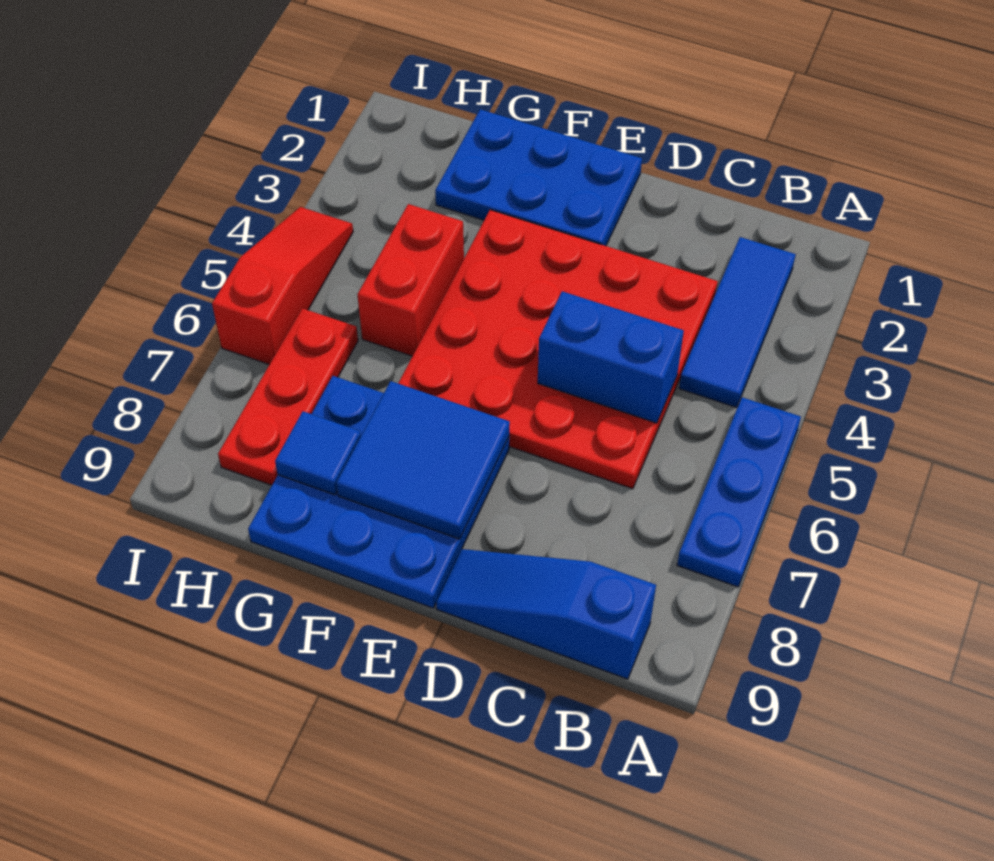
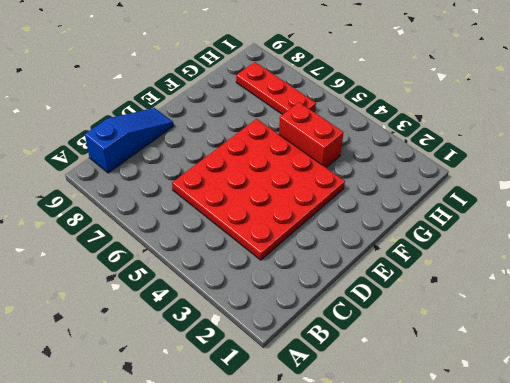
none -> blue plate A5:A7 level 1
none -> blue tile B2:B4 level 1
none -> blue plate E1:G2 level 1

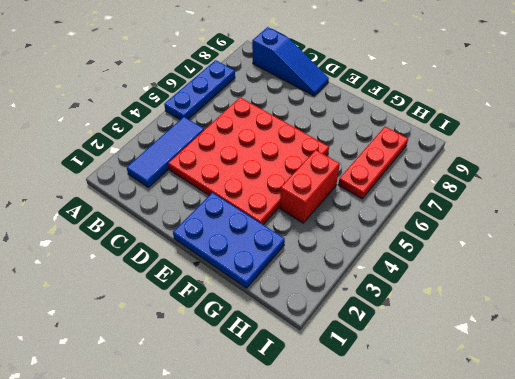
none -> blue plate E7:G9 level 1
none -> red slope I4:I6 level 1 top 6
none -> blue brick C5:D5 level 2

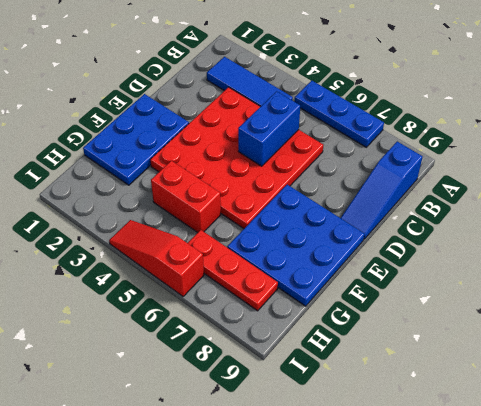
none -> blue tile E7:F8 level 2
none -> blue tile G8 level 2

